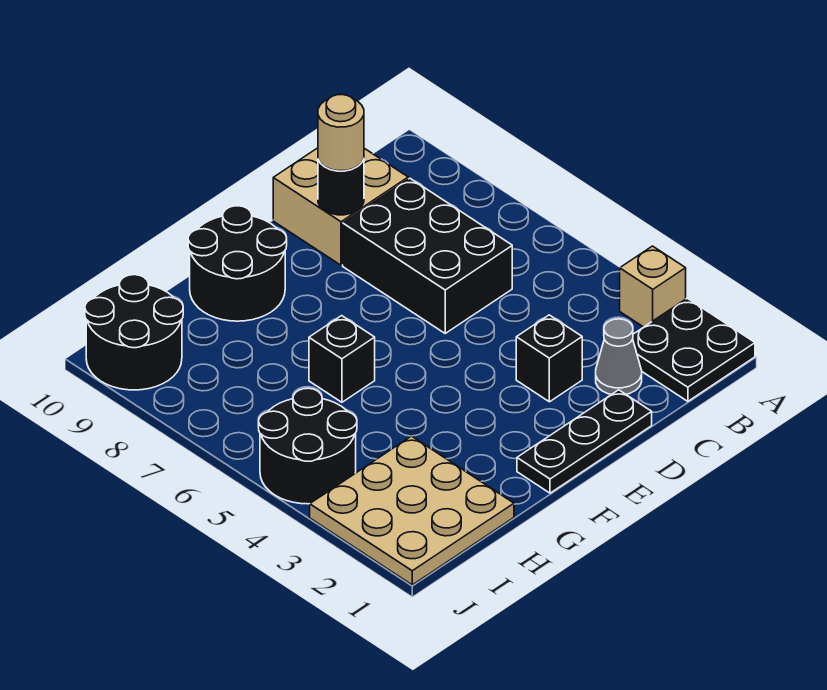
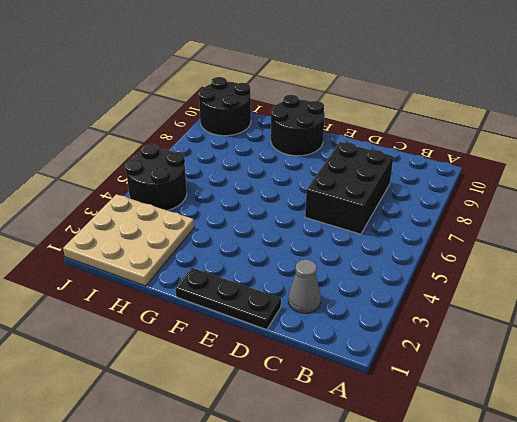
none -> black plate A1:B2 level 1
none -> tan brick A3 level 1
none -> tan brick C9:D10 level 1

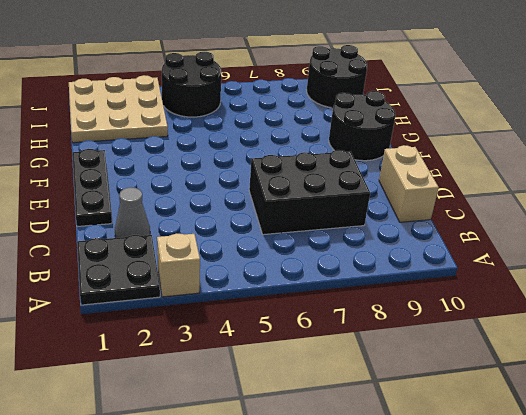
tan brick C10:D10 level 1 -> tan brick C9:D10 level 1
none -> black brick D3 level 1
none -> black brick G6 level 1
none -> black round brick D9 level 2

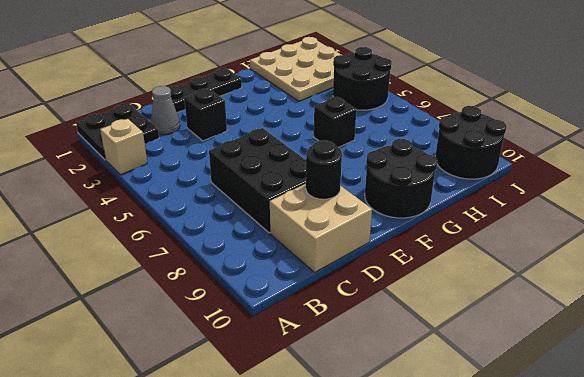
none -> tan round brick D9 level 3

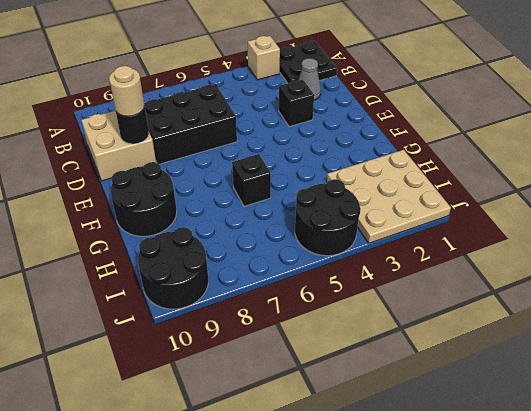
none -> black plate D1:F1 level 1

